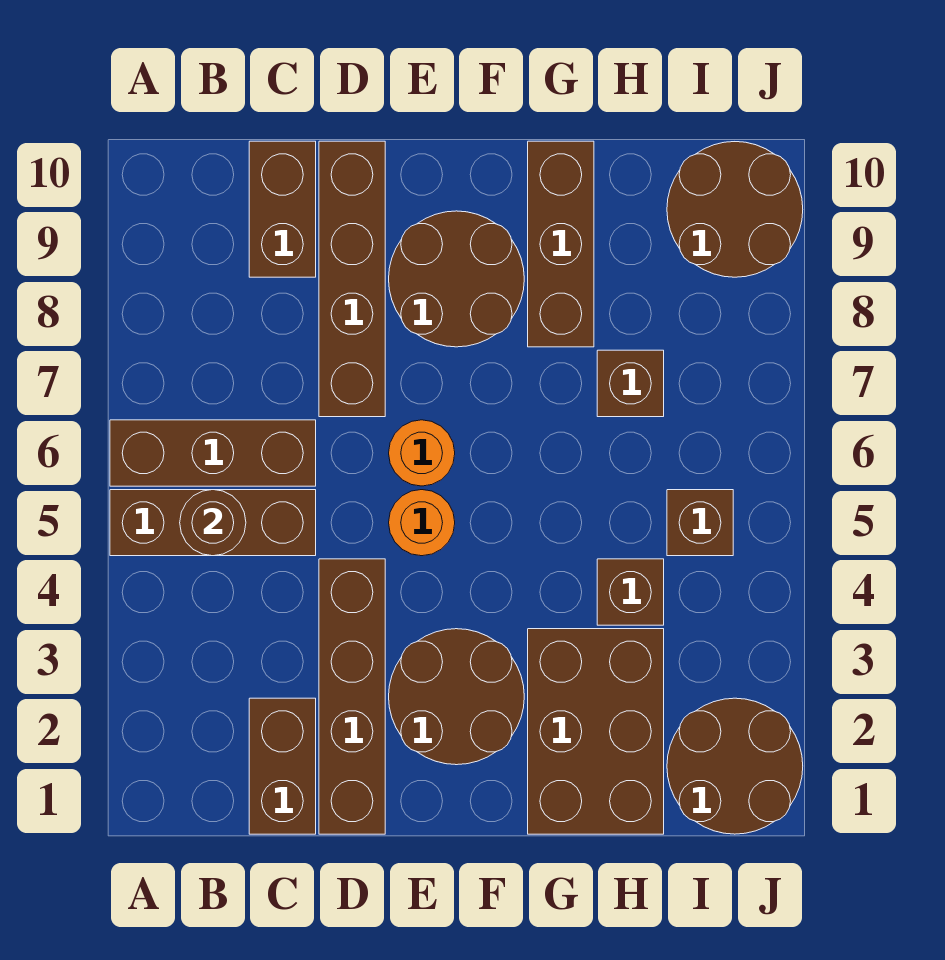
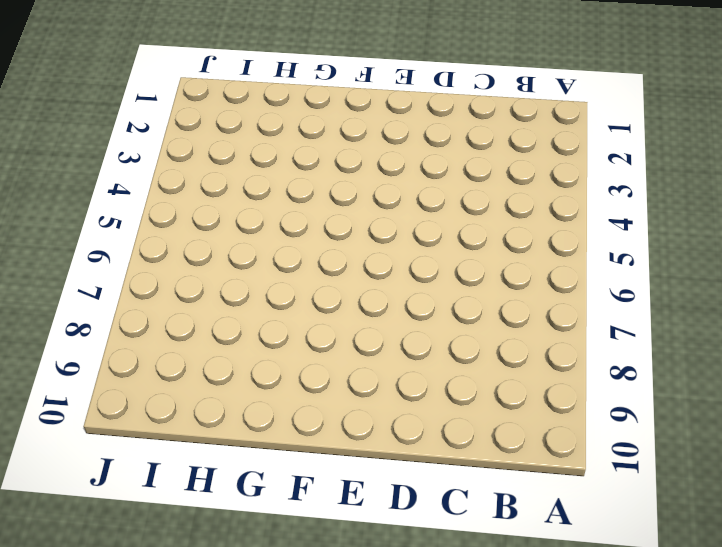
none -> brown brick A5:C5 level 1
none -> brown brick A6:C6 level 1
none -> brown brick C1:C2 level 1

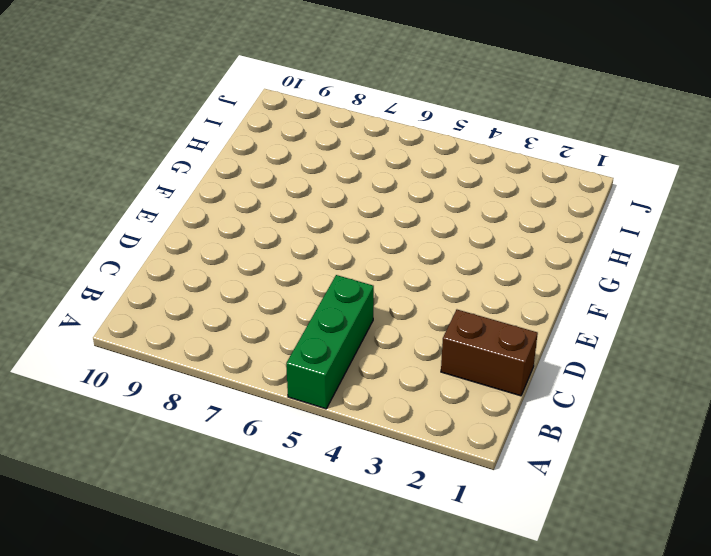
green brick A5:C5 level 1 -> brown brick A5:C5 level 1
none -> brown brick A6:C6 level 1
none -> brown brick C9:C10 level 1
none -> brown brick D1:D4 level 1

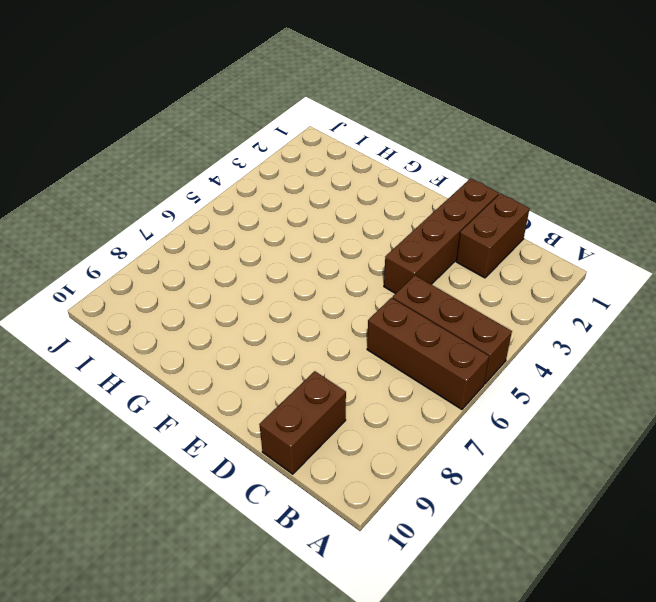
none -> brown brick D7:D10 level 1
none -> brown round brick E2:F3 level 1
none -> orange round brick E5 level 1

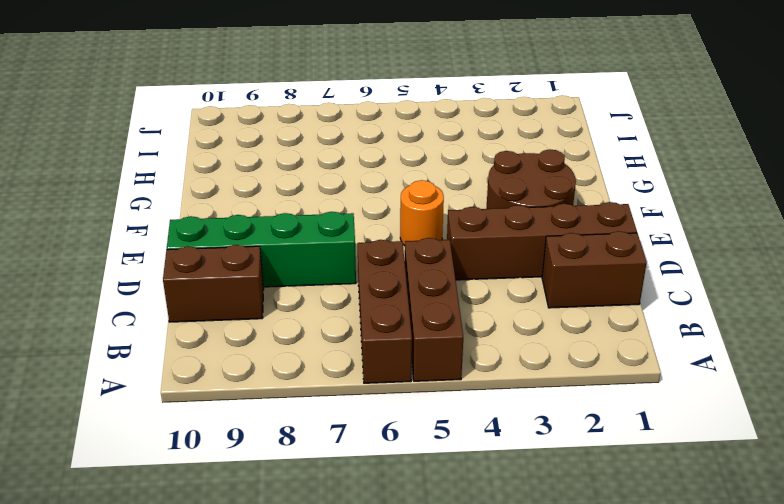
green brick D7:D10 level 1 -> brown brick D7:D10 level 1
none -> orange round brick E6 level 1
none -> brown round brick E8:F9 level 1
none -> brown brick G1:H3 level 1

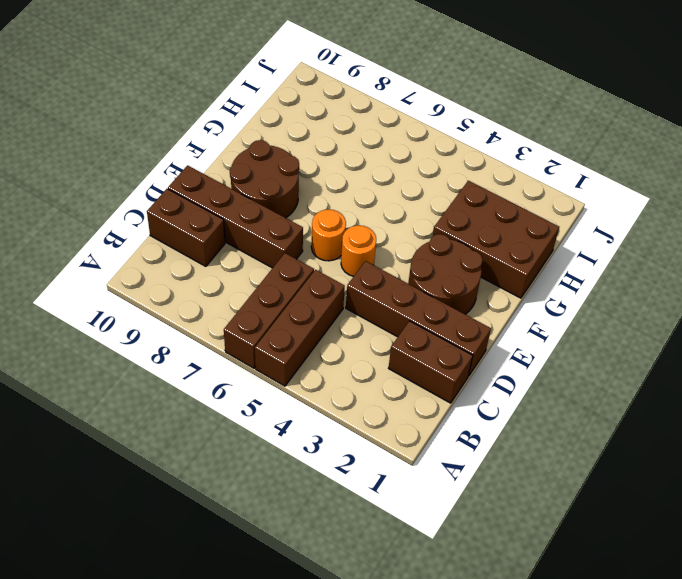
none -> brown brick G8:G10 level 1
none -> brown brick H4 level 1
none -> brown brick H7 level 1

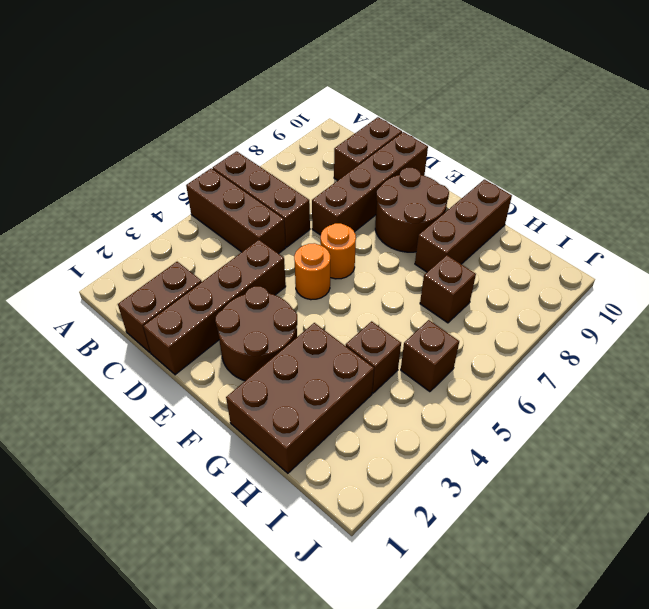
none -> brown round brick I1:J2 level 1
none -> brown round brick I9:J10 level 1
none -> brown round brick B5 level 2

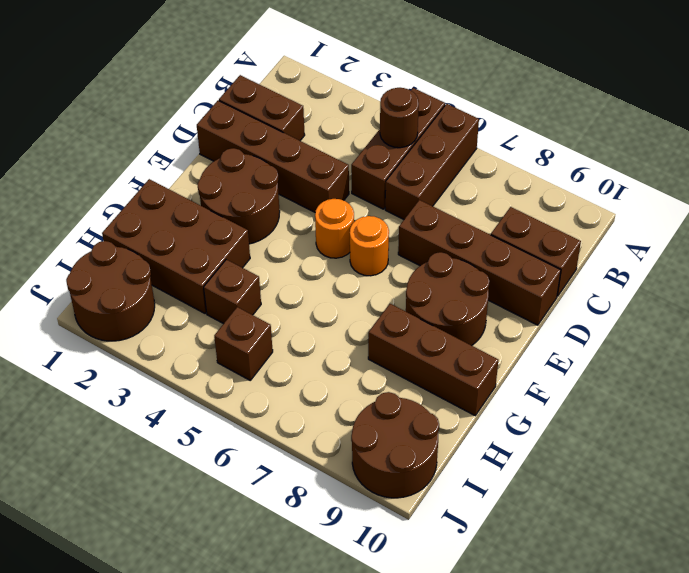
none -> brown brick H7 level 1

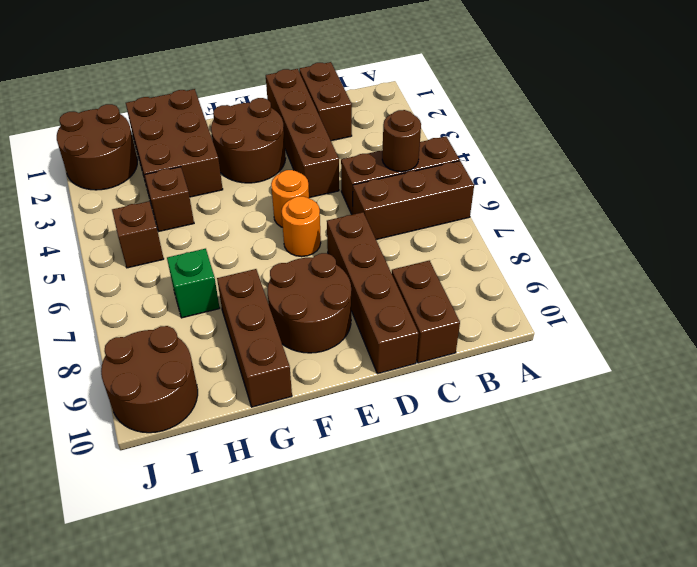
green brick H7 level 1 -> brown brick H7 level 1

